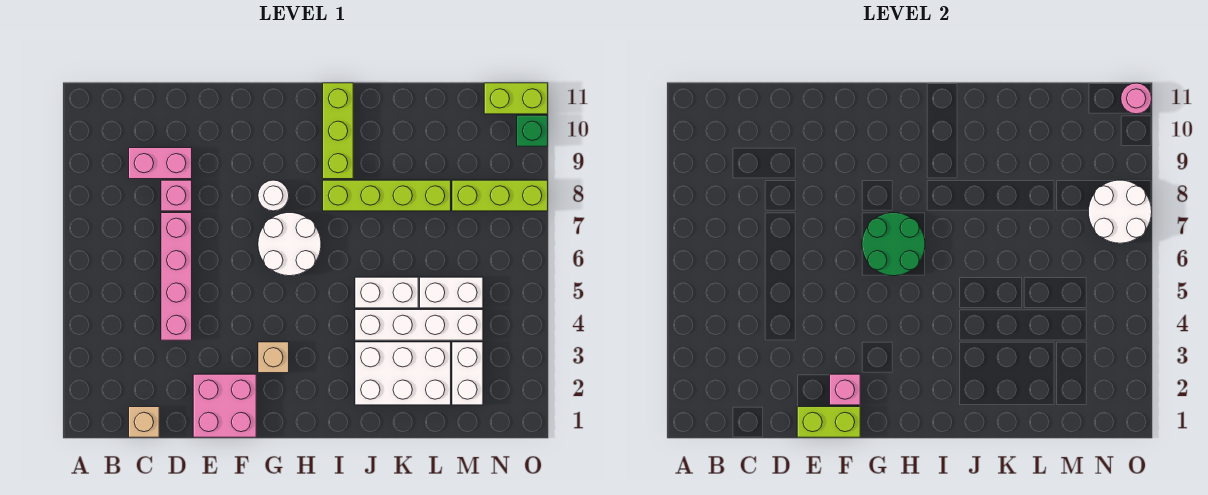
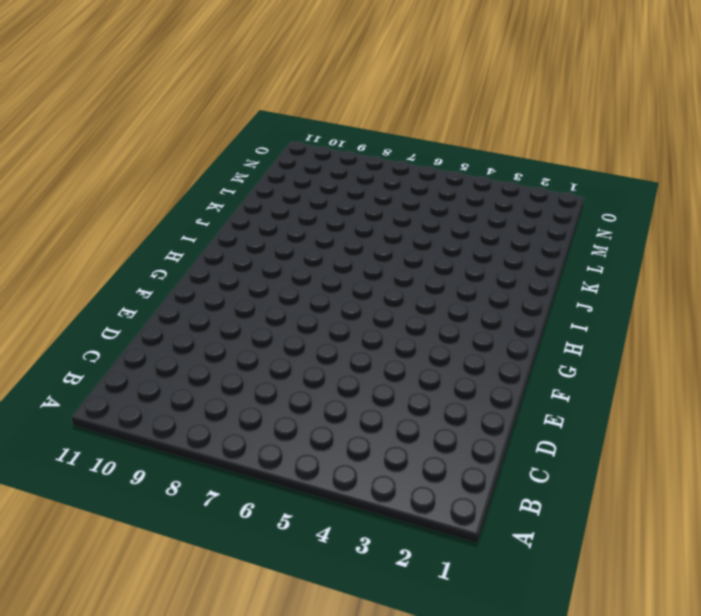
none -> tan brick C1 level 1
none -> pink brick C9:D9 level 1
none -> pink brick D4:D7 level 1

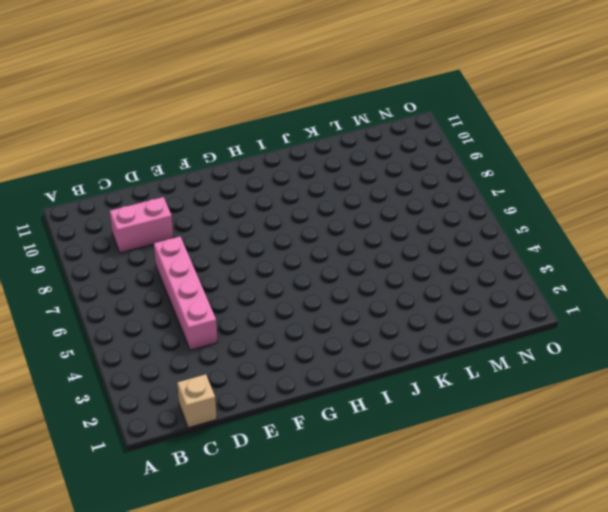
none -> pink brick D8 level 1
none -> pink brick E1:F2 level 1
none -> tan brick G3 level 1

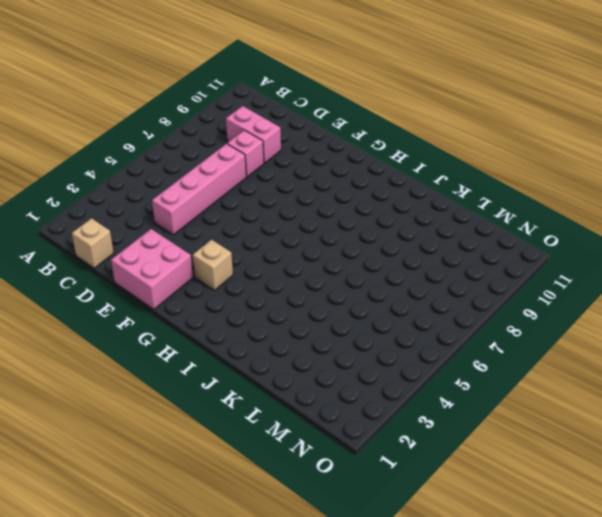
none -> white round brick G6:H7 level 1
none -> white round brick G8 level 1
none -> lime brick I8:L8 level 1

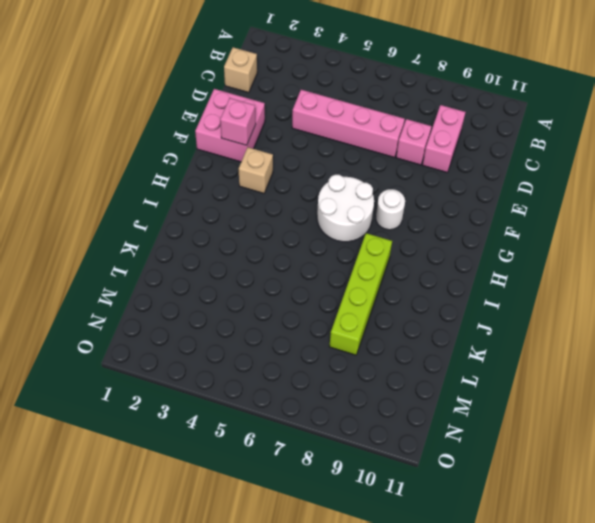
none -> lime brick I9:I11 level 1
none -> white brick J2:L3 level 1
none -> white brick J4:M4 level 1

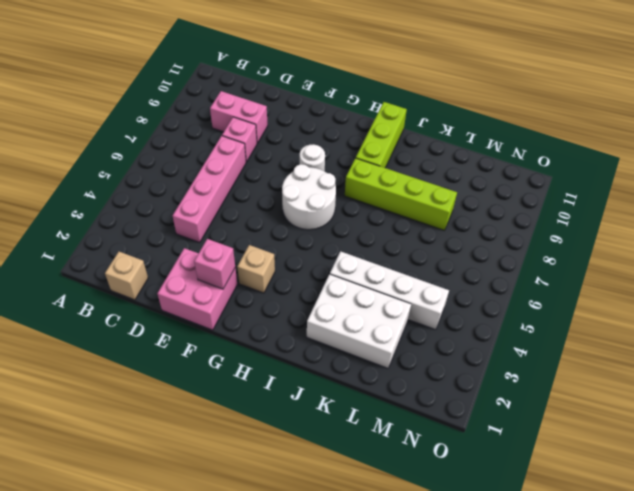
none -> white brick J5:K5 level 1
none -> white brick L5:M5 level 1
none -> white brick M2:M3 level 1

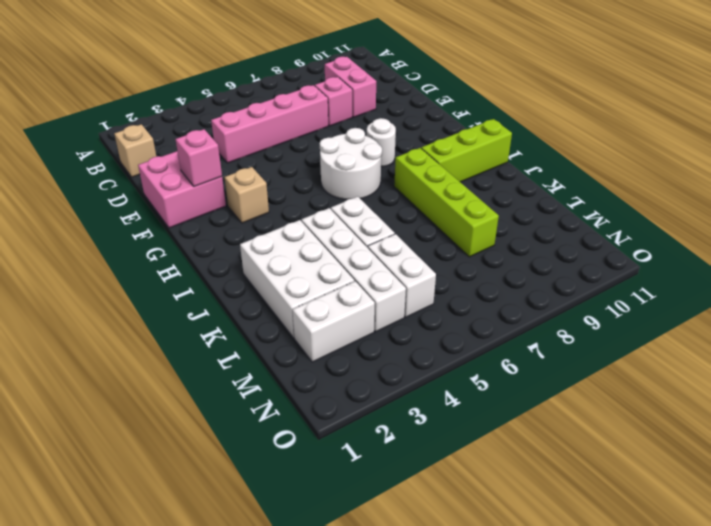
none -> lime brick M8:O8 level 1
none -> lime brick N11:O11 level 1
none -> green brick O10 level 1

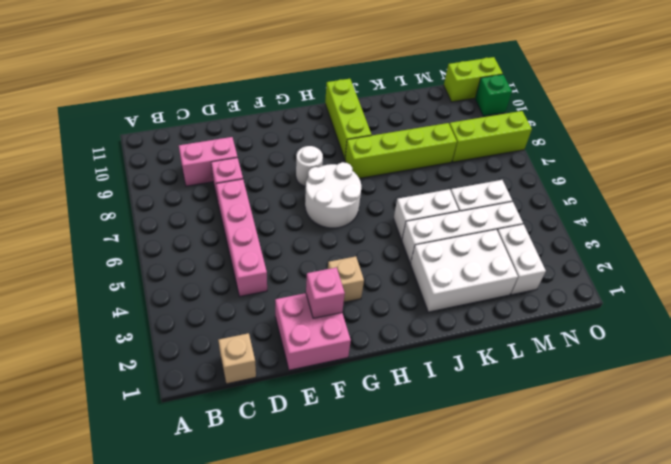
none -> lime brick E1:F1 level 2
none -> green round brick G6:H7 level 2
none -> white round brick N7:O8 level 2

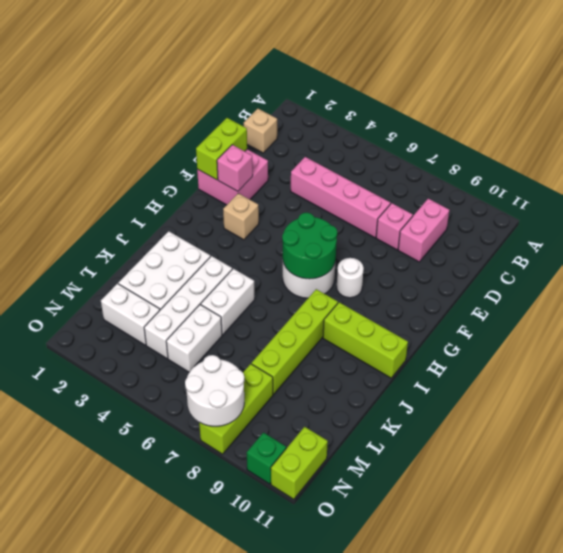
none -> pink round brick O11 level 2

